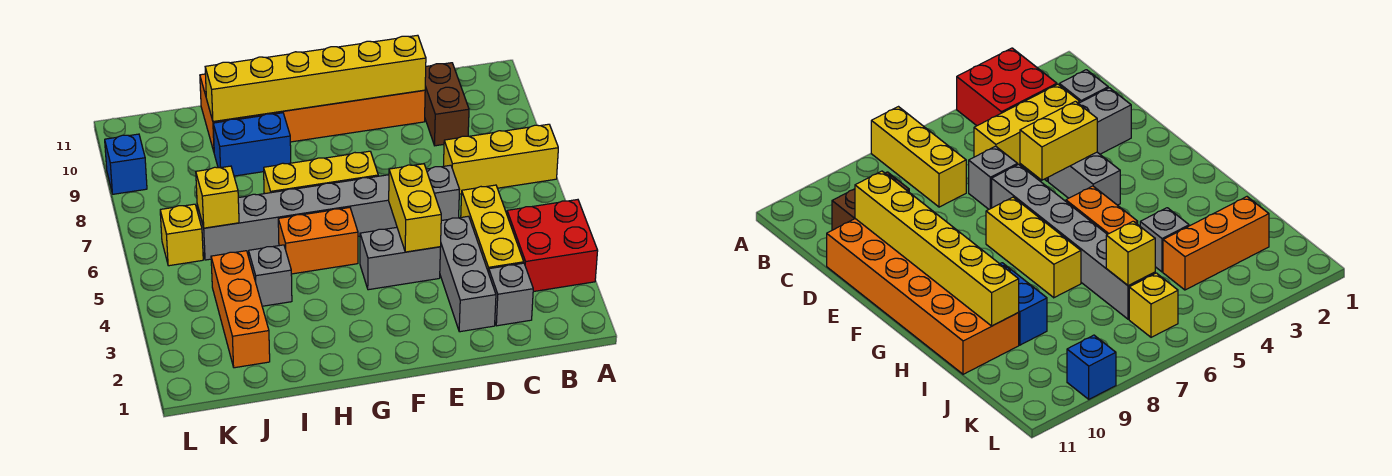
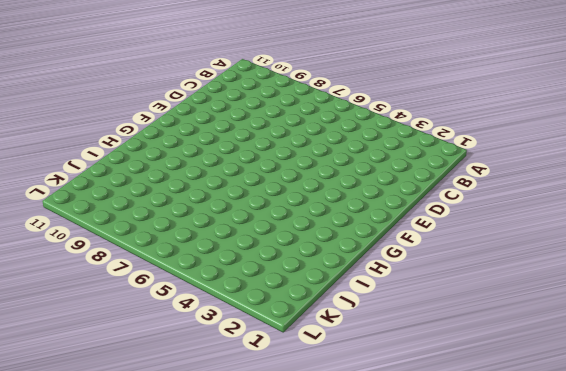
none -> red brick A3:B4 level 1
none -> yellow brick A7:C7 level 1
none -> grey brick C2 level 1

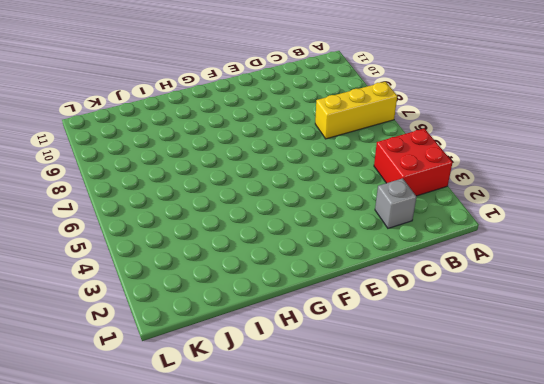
none -> yellow brick C3:C5 level 1
none -> brown brick C9:C10 level 1
none -> grey brick D2:D4 level 1

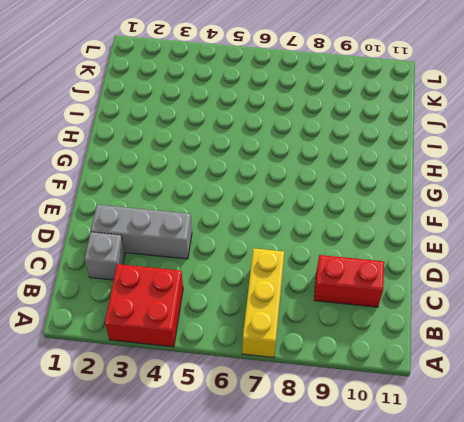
red brick C9:C10 level 1 -> brown brick C9:C10 level 1
none -> yellow brick C3:C5 level 1
none -> grey brick D6 level 1
none -> orange brick D10:I11 level 1

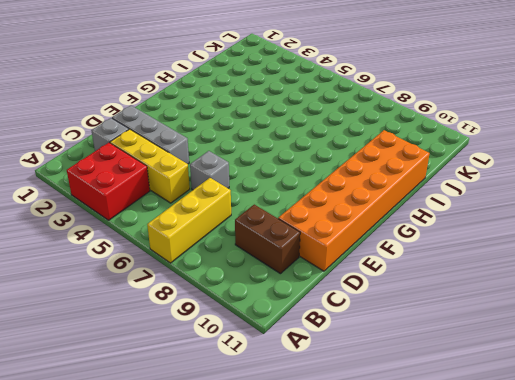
none -> grey brick E4:F4 level 1
none -> grey brick E6:J6 level 1
none -> yellow brick F7:H7 level 1

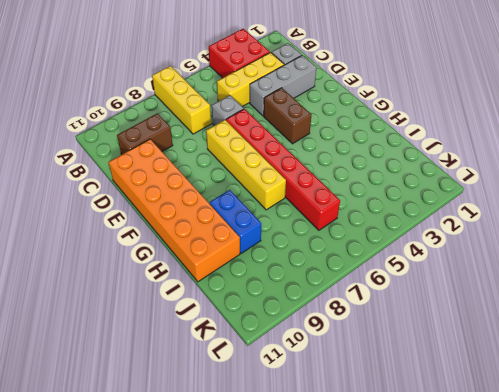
brown brick E4:F4 level 1 -> grey brick E4:F4 level 1
red brick E6:J6 level 1 -> grey brick E6:J6 level 1
yellow brick E7:H7 level 1 -> yellow brick F7:H7 level 1
none -> orange brick G5:H5 level 1
none -> grey brick I4 level 1
none -> orange brick J2:J4 level 1

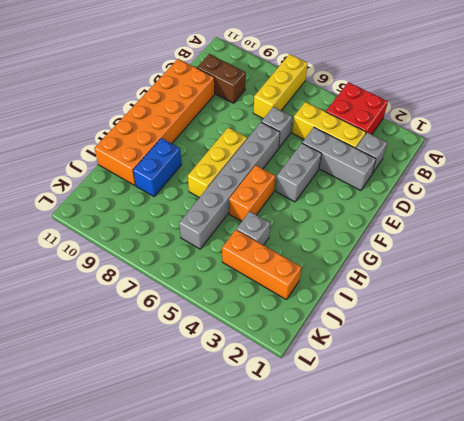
none -> yellow brick K6 level 1
none -> blue brick L9 level 1
none -> yellow brick D10:I10 level 2

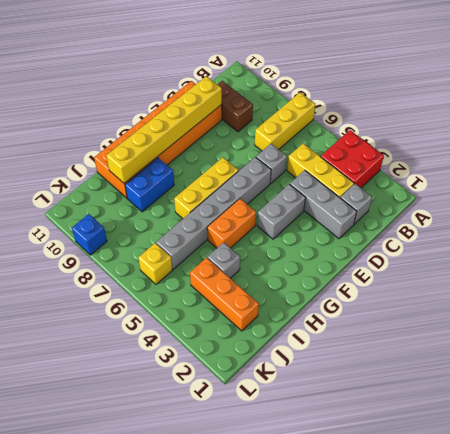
none -> yellow brick E4:E5 level 2
none -> yellow brick J6 level 2

